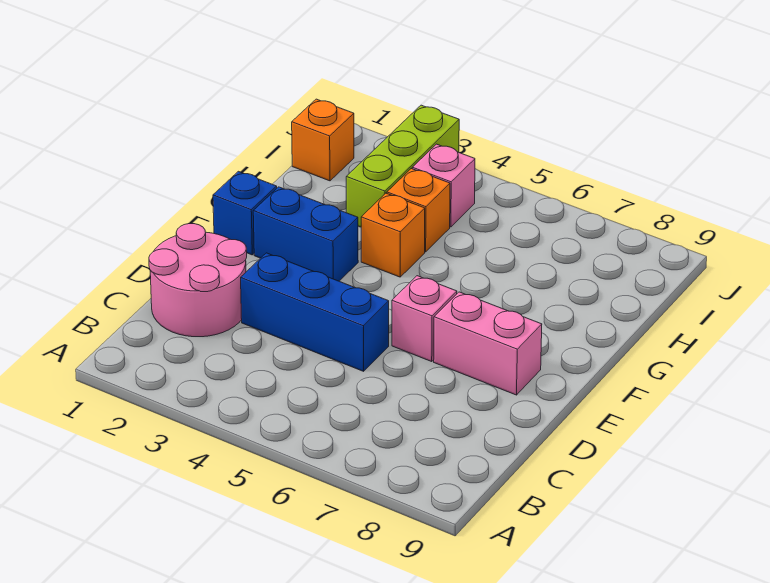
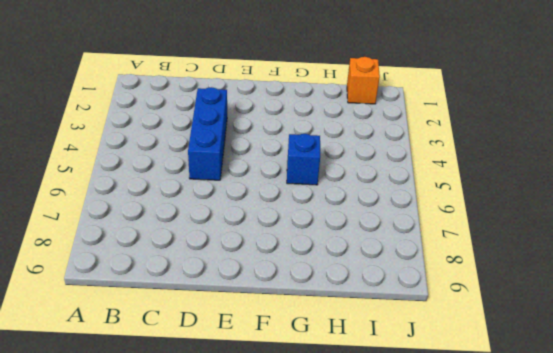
blue brick G5 level 1 -> blue brick F1 level 1
none -> pink round brick C1:D2 level 1
none -> pink brick E6 level 1

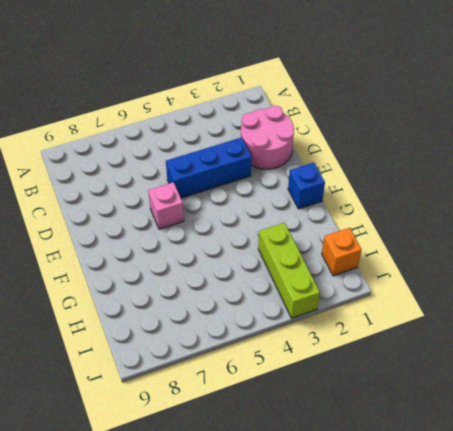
none -> pink brick E7:E8 level 1
none -> blue brick F2:F3 level 1

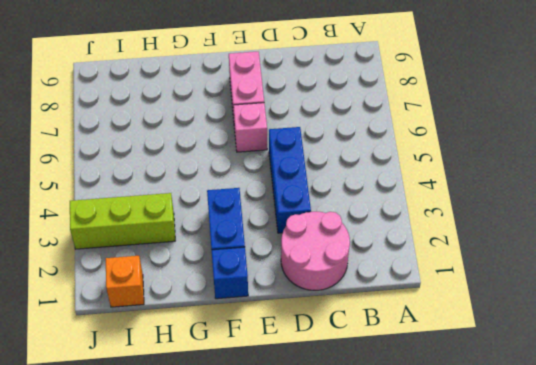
none -> orange brick G4 level 1
none -> orange brick H4 level 1

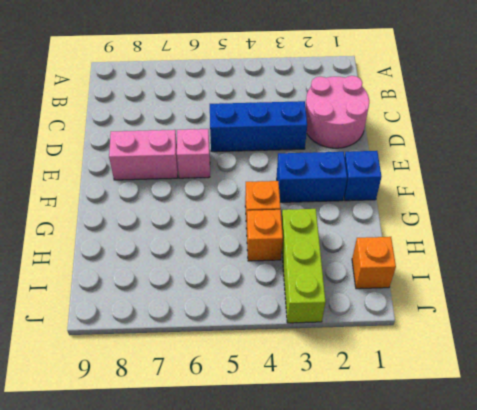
none -> pink brick I4 level 1

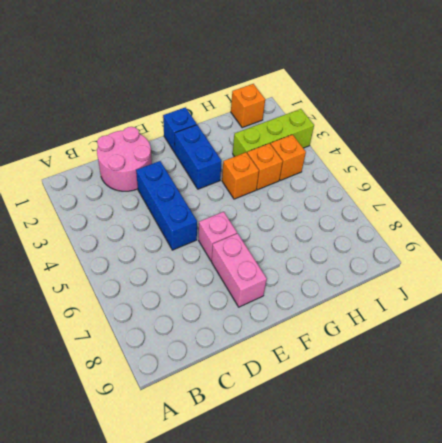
orange brick I4 level 1 -> pink brick I4 level 1

